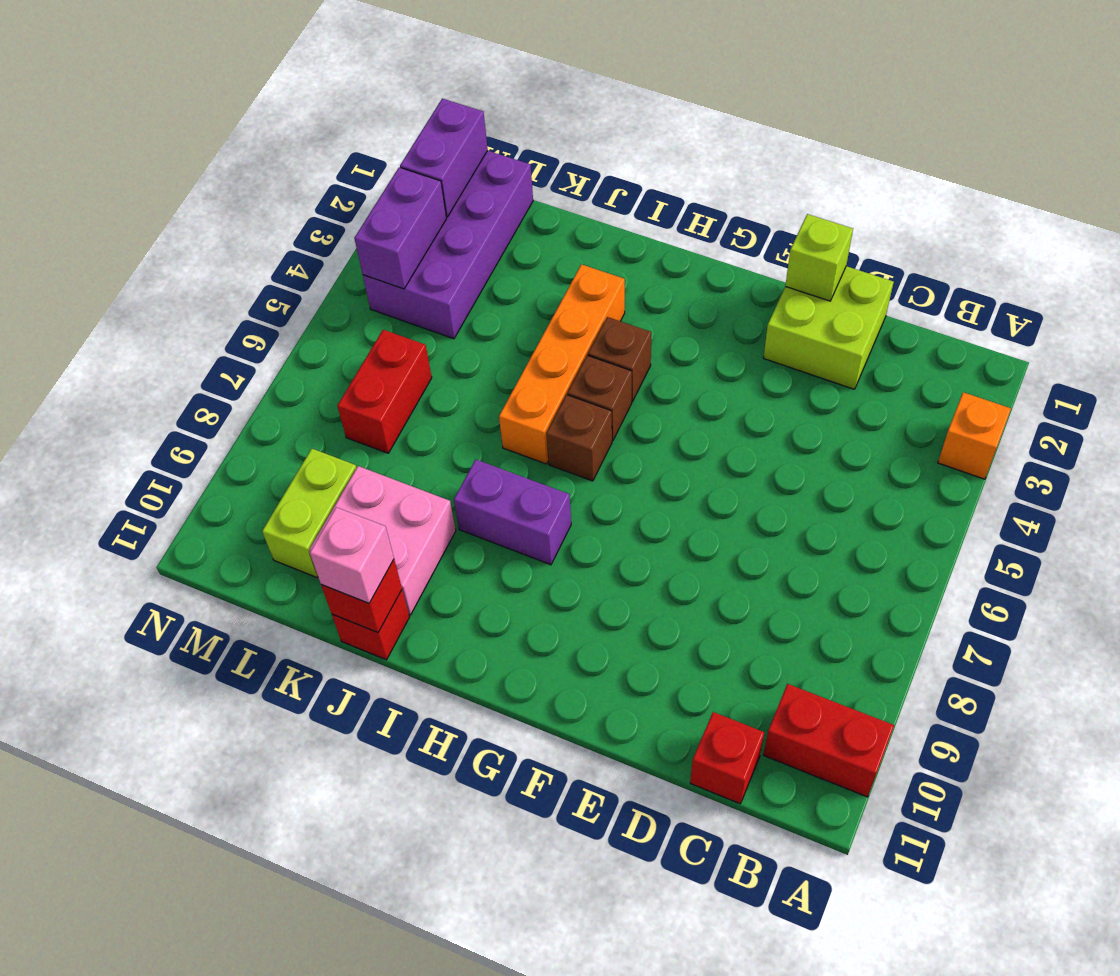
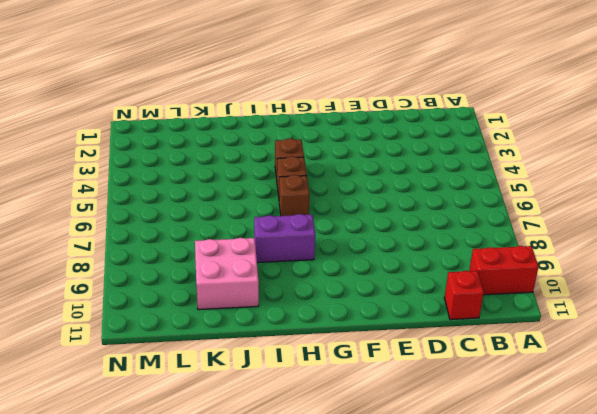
none -> orange brick A3 level 1
none -> lime brick D1:E2 level 1
none -> orange brick I3:I6 level 1

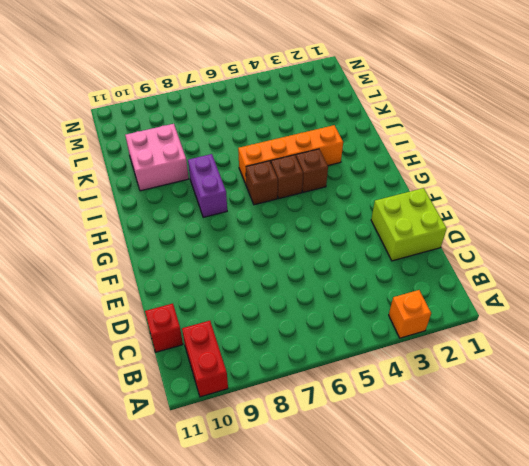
none -> red brick J11 level 1
none -> purple brick L1:M4 level 1
none -> red brick L6:L7 level 1

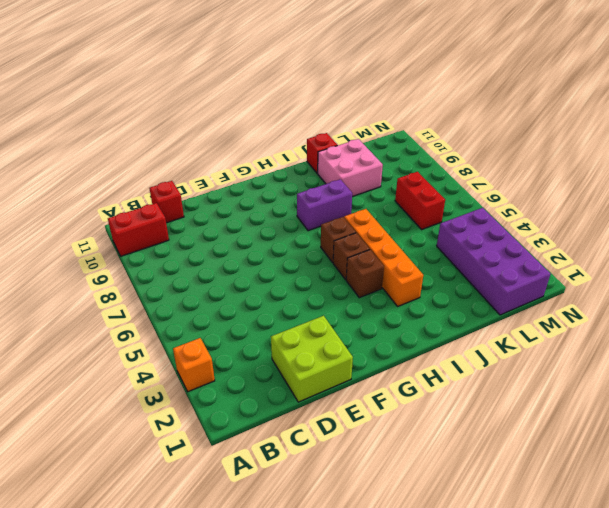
none -> lime brick L9:L10 level 1
none -> lime brick E1 level 2
none -> red brick J11 level 2

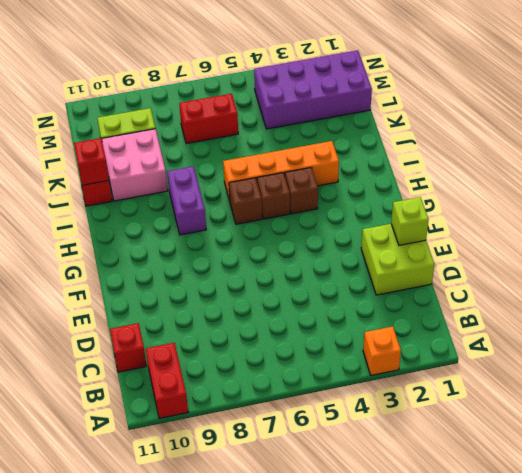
none -> purple brick M1:M2 level 2
none -> purple brick M3:M4 level 2
none -> pink brick J11 level 3

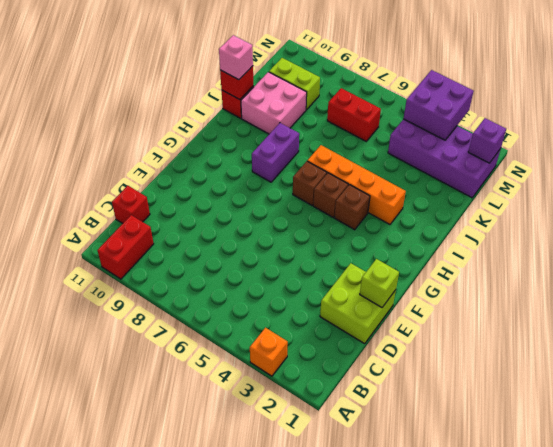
purple brick M1 level 2 -> purple brick M1:M2 level 2
purple brick M3:N4 level 2 -> purple brick M3:M4 level 2

